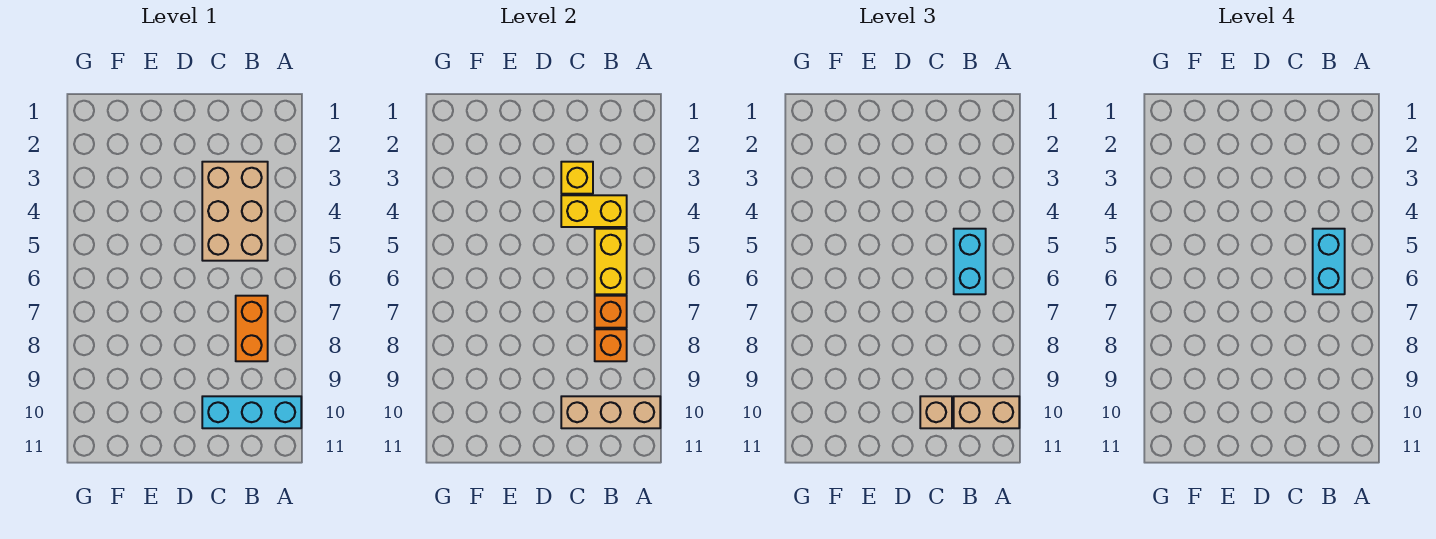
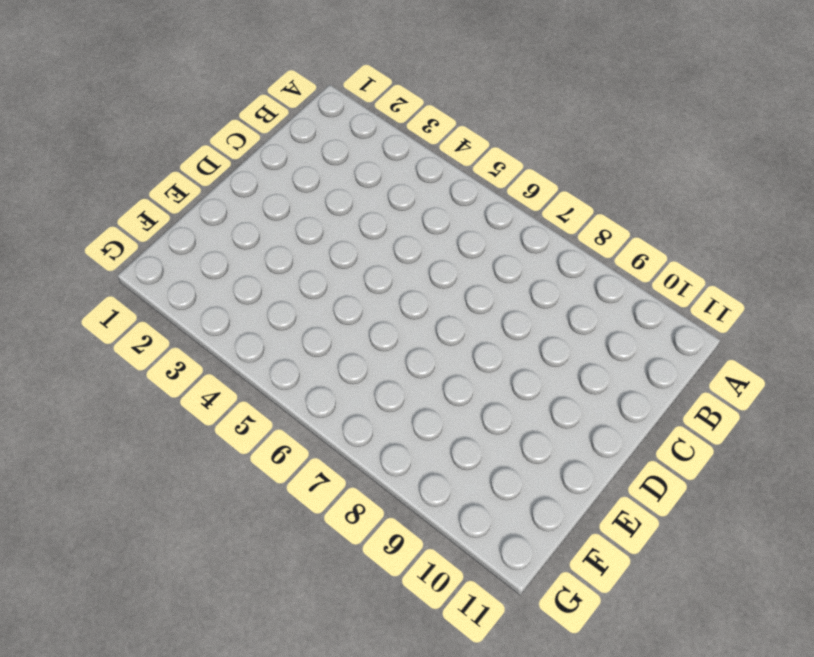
none -> cyan brick A10:C10 level 1
none -> tan brick B3:C5 level 1
none -> orange brick B7:B8 level 1

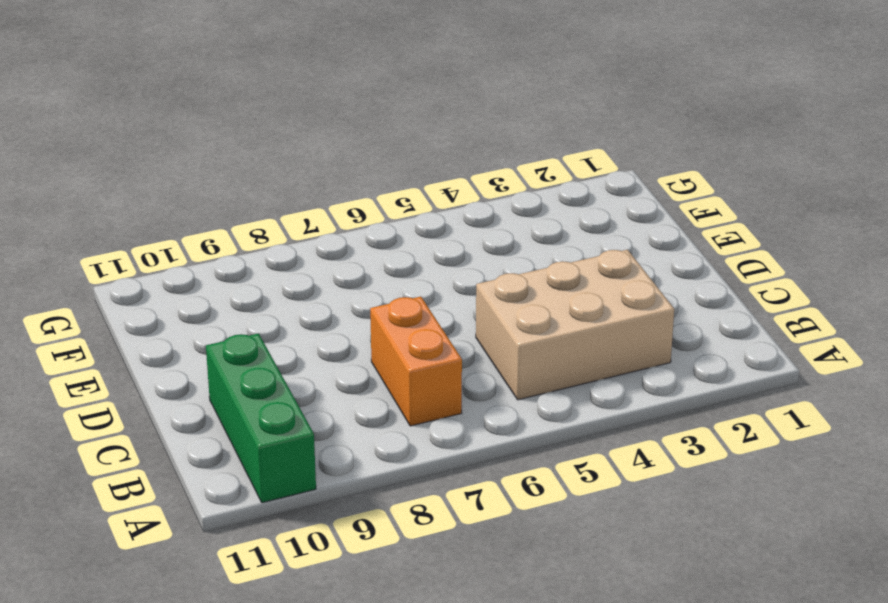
green brick A10:C10 level 1 -> cyan brick A10:C10 level 1
orange brick B7:C7 level 1 -> orange brick B7:B8 level 1
none -> tan brick A10:C10 level 2
none -> yellow brick B4:C4 level 2
none -> yellow brick B5:B6 level 2

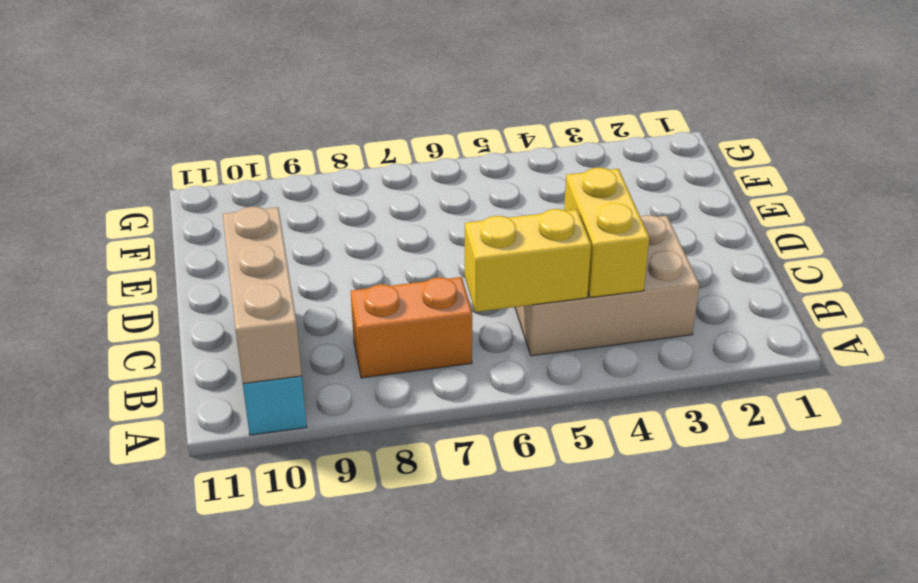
none -> orange brick B7 level 2
none -> orange brick B8 level 2
none -> yellow brick C3 level 2

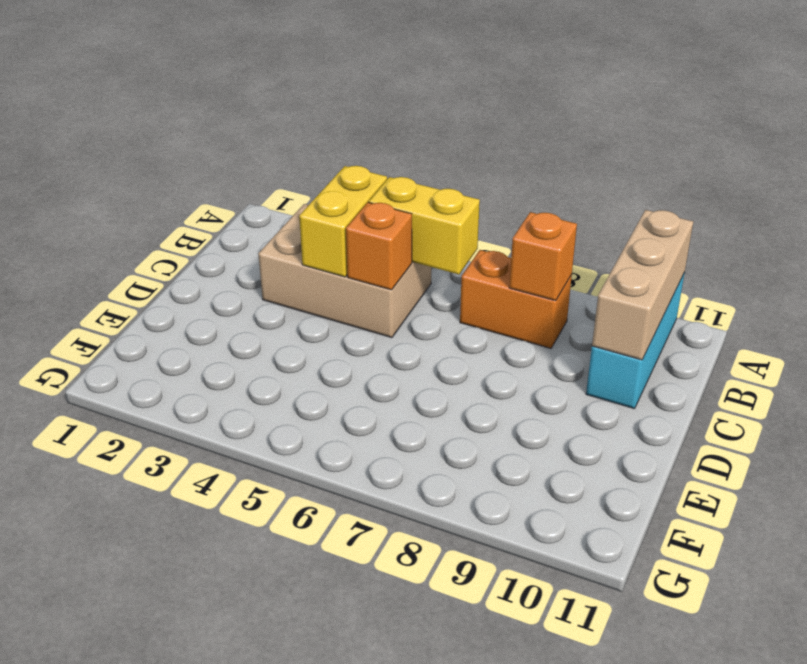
orange brick C5 level 2 -> orange brick B7 level 2
none -> yellow brick C3 level 2
none -> tan brick A10:B10 level 3
none -> cyan brick B5:B6 level 3

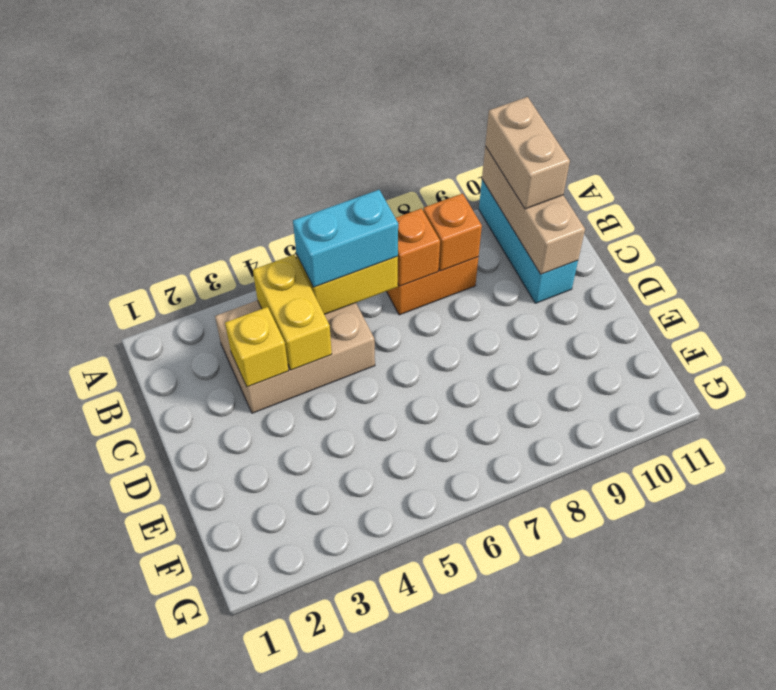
none -> tan brick C10 level 3
none -> cyan brick B5:B6 level 4

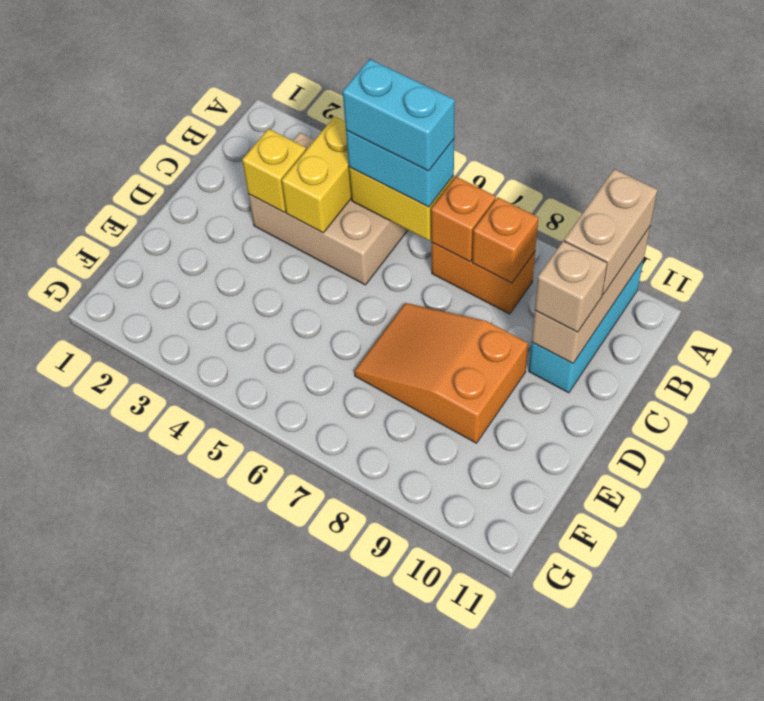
orange slope D7:E9 level 1 top 9 -> none

